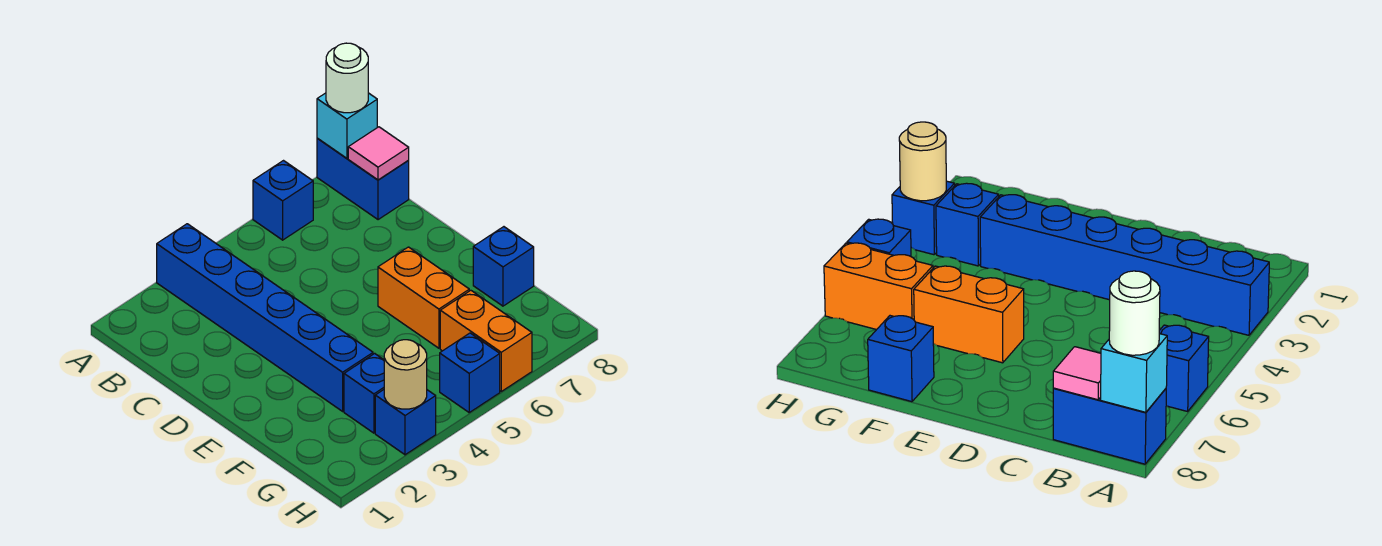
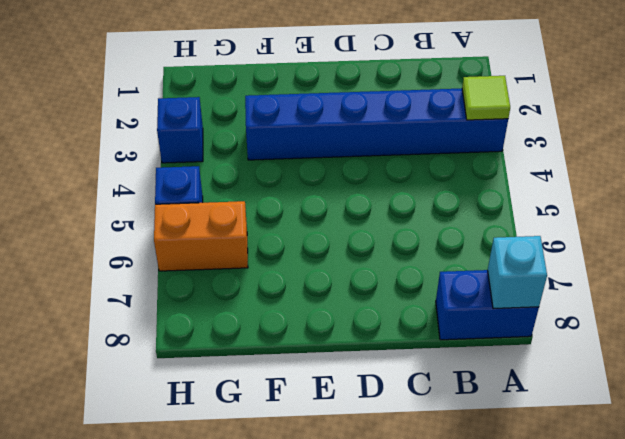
lime tile A3 level 2 -> none
none -> blue brick A6 level 1
none -> orange brick E6:F6 level 1
none -> blue brick F8 level 1

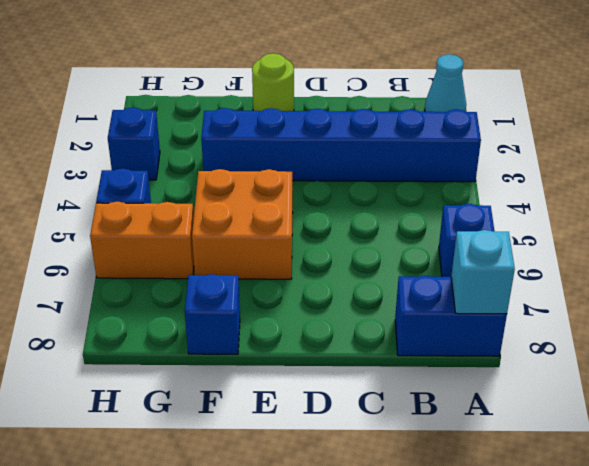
cyan cone A1 level 1 -> none
lime round brick E1 level 1 -> none
orange brick E5:F6 level 1 -> orange brick E6:F6 level 1
none -> blue brick G3 level 1
none -> pink tile B8 level 2
none -> tan round brick H3 level 2

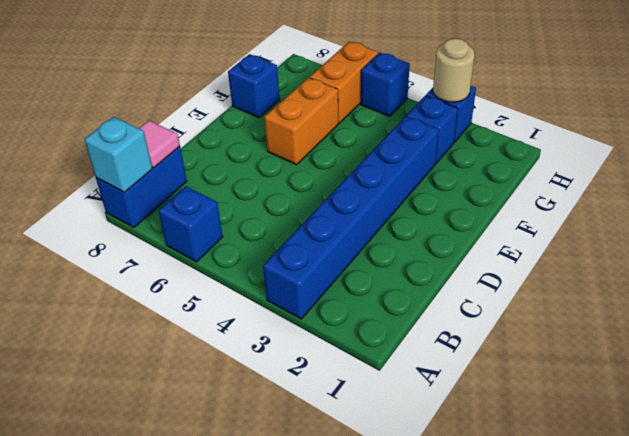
none -> white round brick A8 level 3

